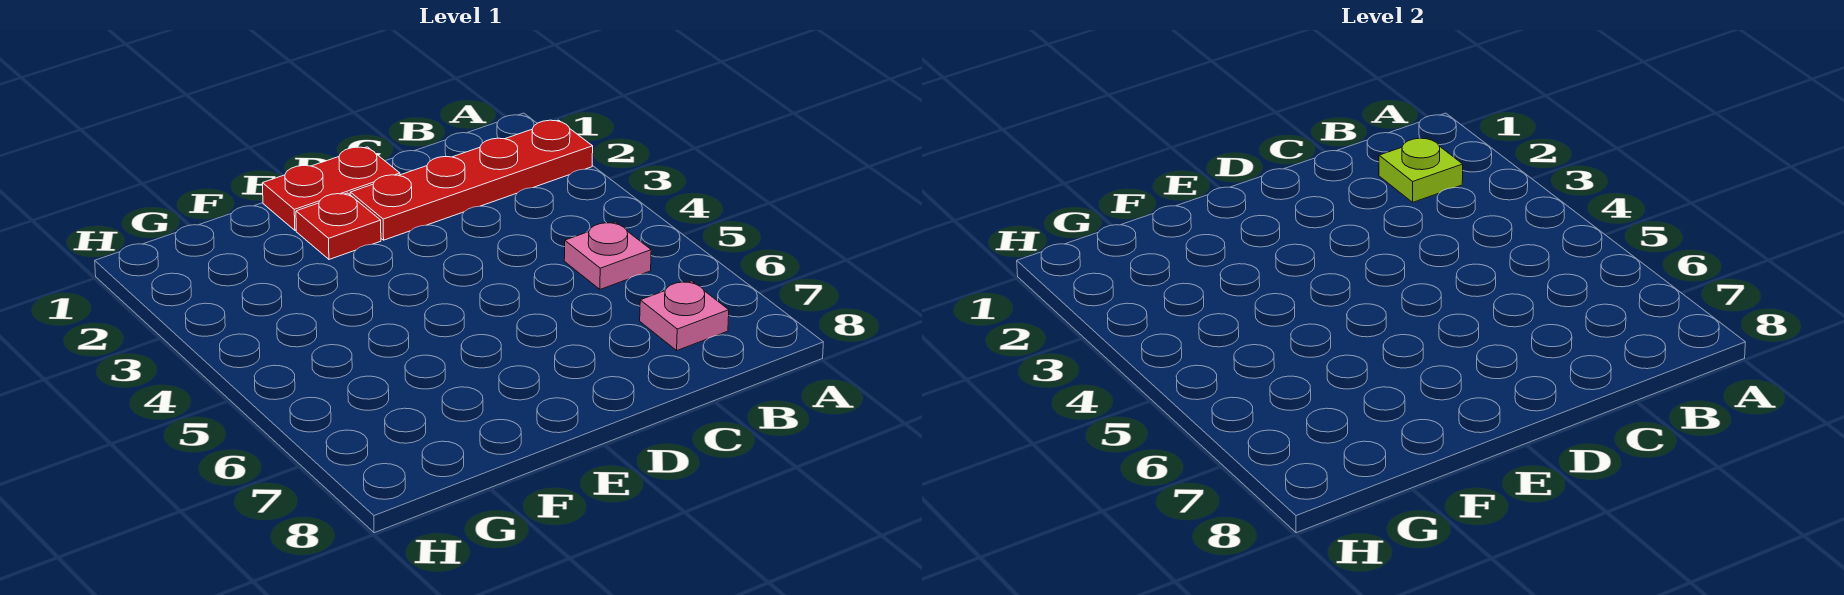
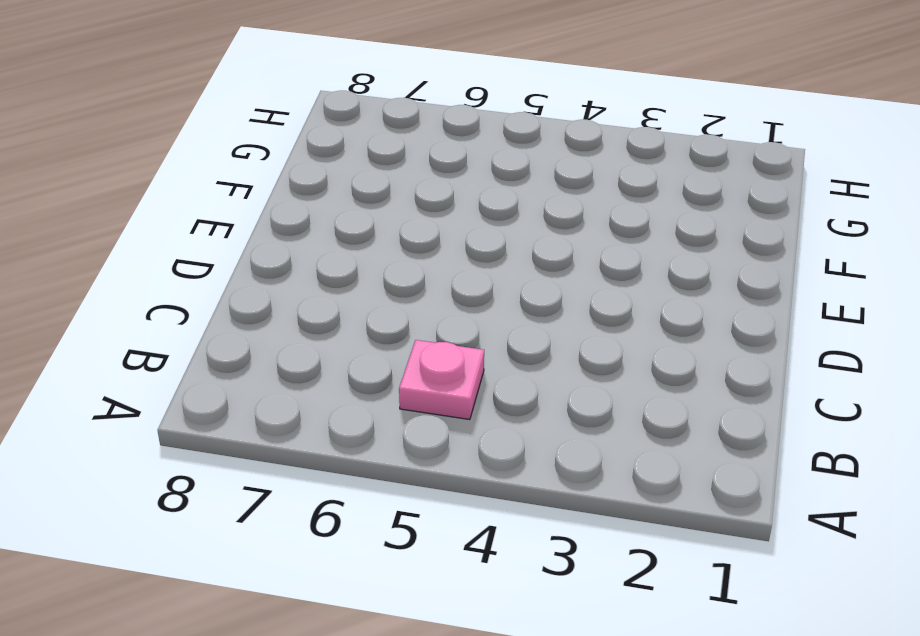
none -> red plate A2:D2 level 1
none -> pink plate B7 level 1

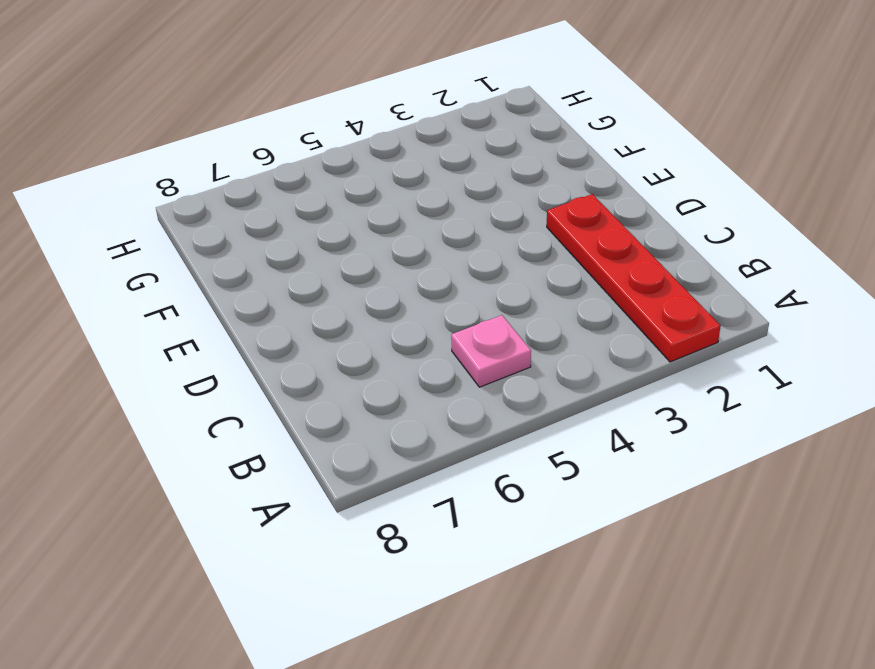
none -> pink plate B7 level 1
none -> red plate D1:E1 level 1

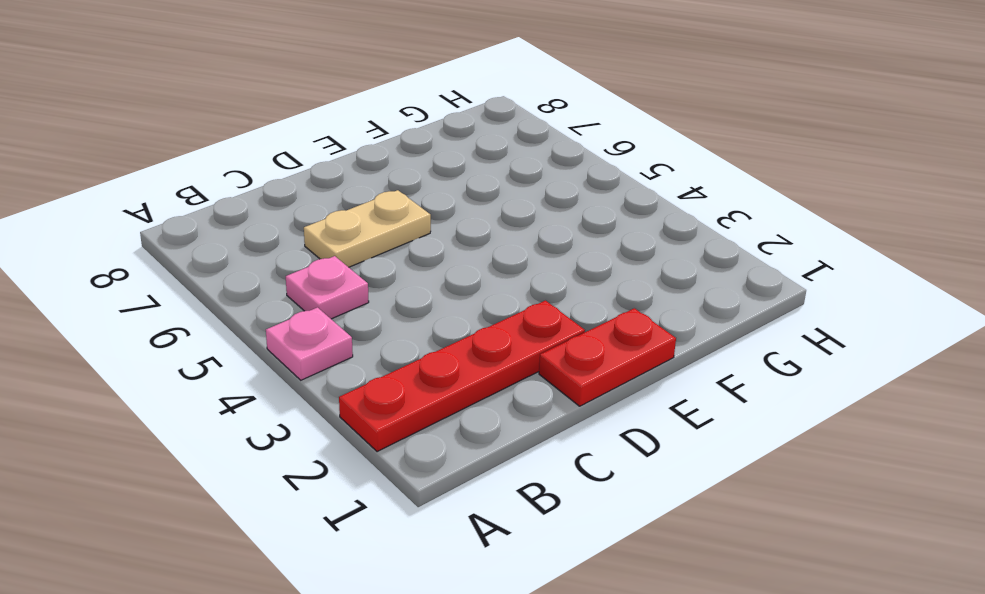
pink plate A4 level 1 -> pink plate B7 level 1
tan plate C6:D6 level 1 -> none
none -> red plate E2 level 1
none -> lime plate B2 level 2

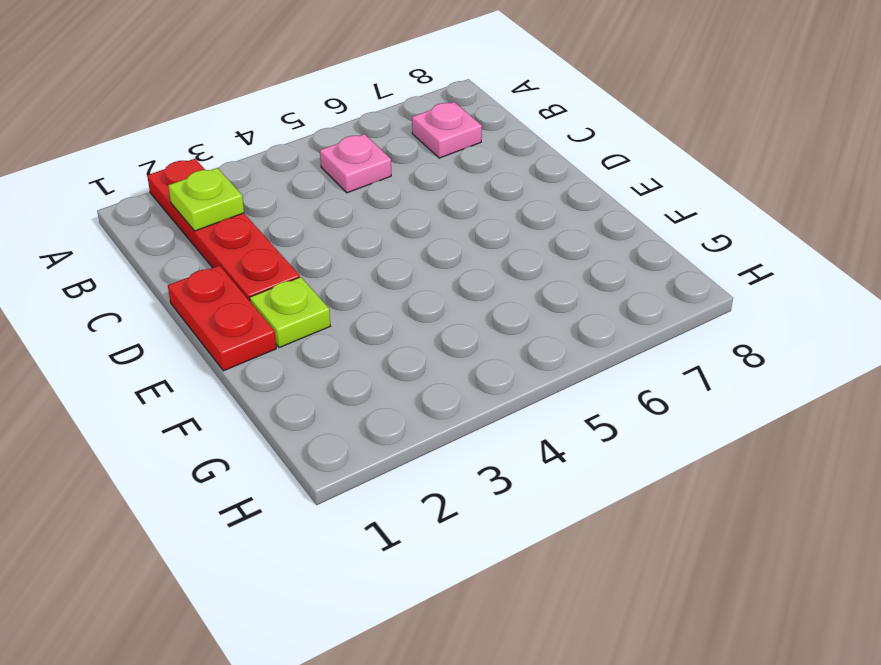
lime plate E2 level 1 -> red plate E2 level 1

